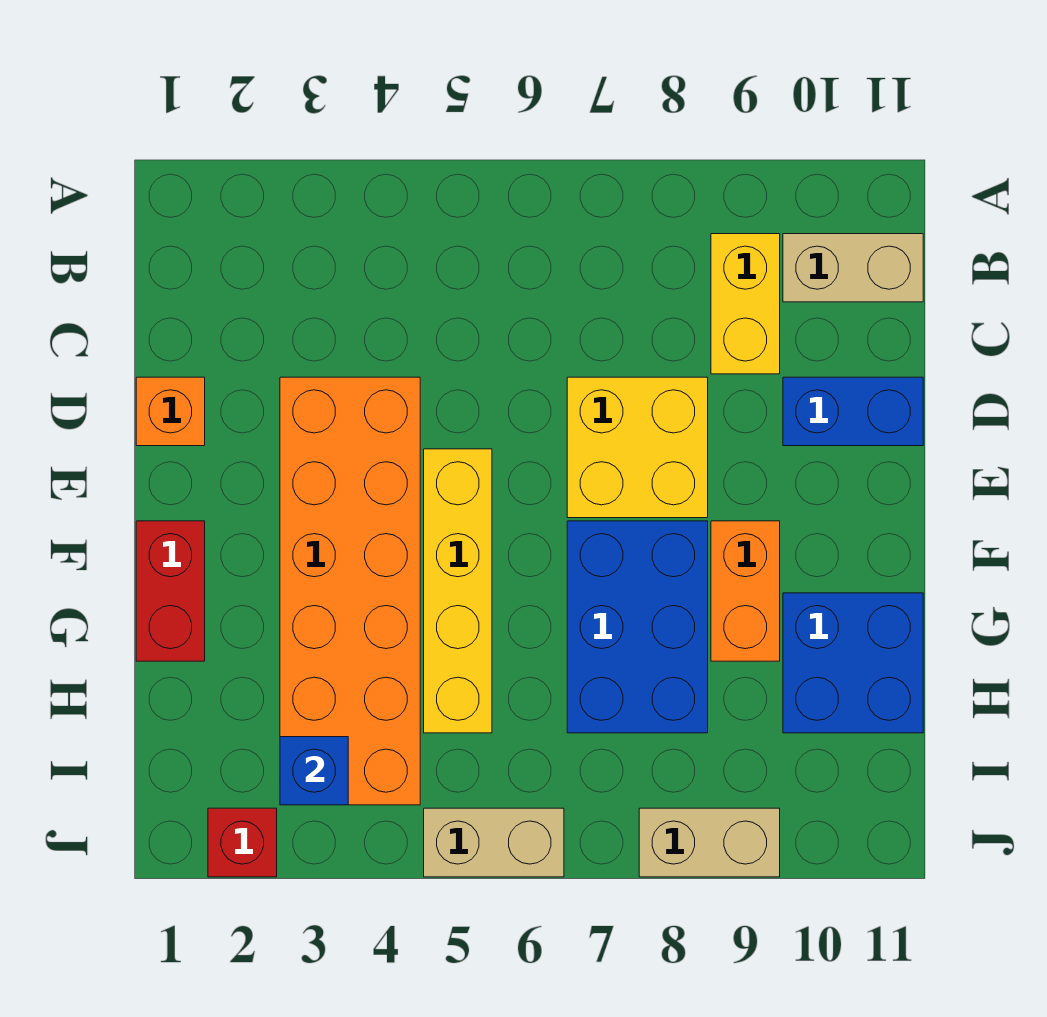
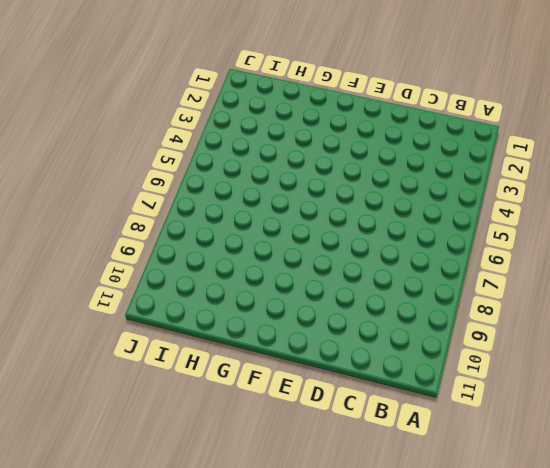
none -> yellow brick B9:C9 level 1
none -> tan brick B10:B11 level 1
none -> orange brick D1 level 1

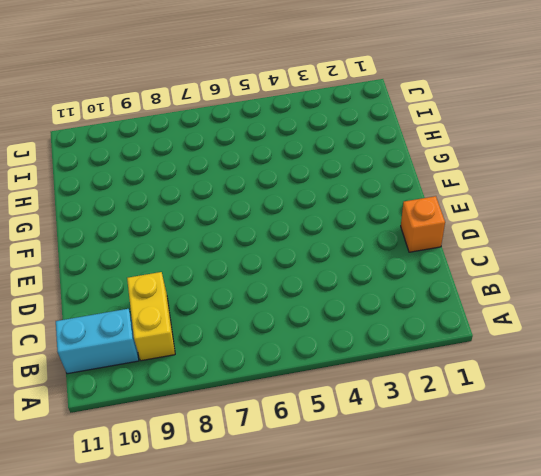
cyan brick B10:B11 level 1 -> tan brick B10:B11 level 1
none -> orange brick D3:I4 level 1
none -> yellow brick D7:E8 level 1
none -> blue brick D10:D11 level 1

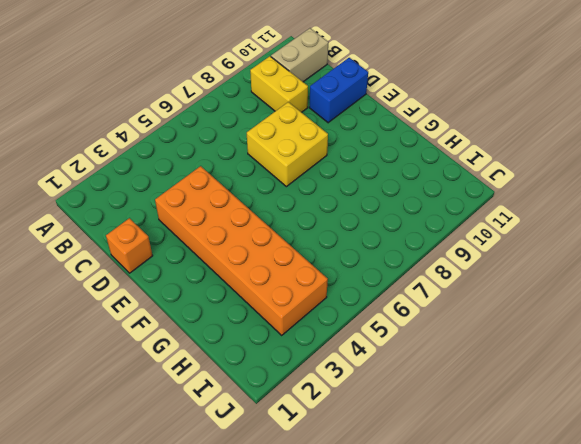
none -> yellow brick E5:H5 level 1
none -> red brick F1:G1 level 1
none -> blue brick F7:H8 level 1

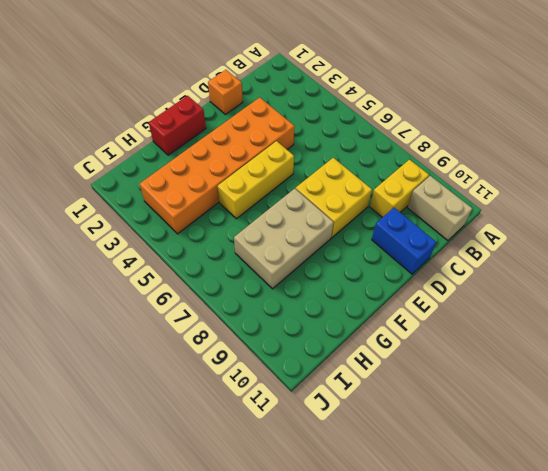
yellow brick E5:G5 level 1 -> yellow brick E5:H5 level 1
tan brick F7:H8 level 1 -> blue brick F7:H8 level 1
none -> orange brick F9:G9 level 1
none -> blue brick G10:H11 level 1
none -> red brick J2 level 1

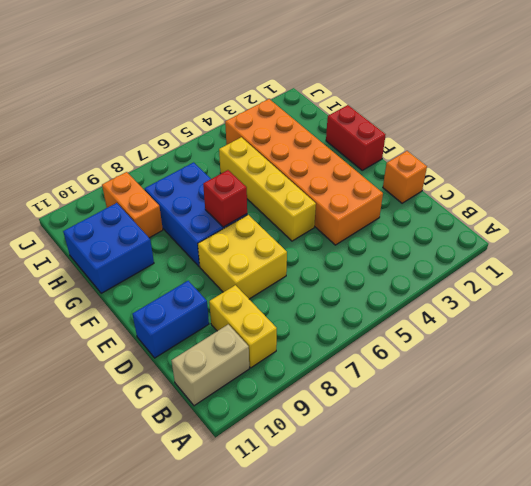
red brick F7 level 2 -> red brick J2 level 1
orange brick H9:I9 level 1 -> orange brick F9:G9 level 1
none -> tan brick J5:J6 level 1
none -> tan brick J8:J9 level 1
none -> blue brick I3 level 2

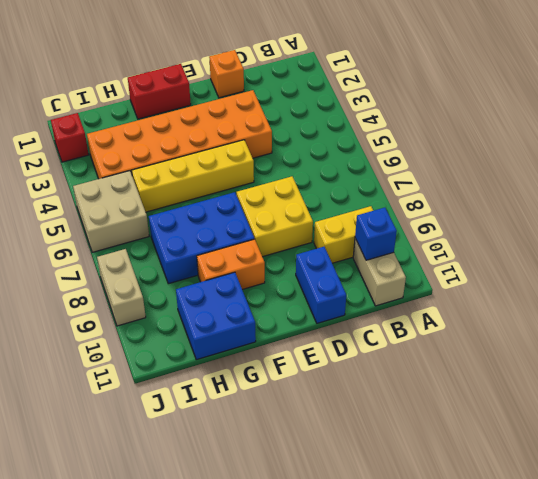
blue brick B10 level 2 -> blue brick I3 level 2
tan brick I5:J6 level 1 -> tan brick J5:J6 level 1

